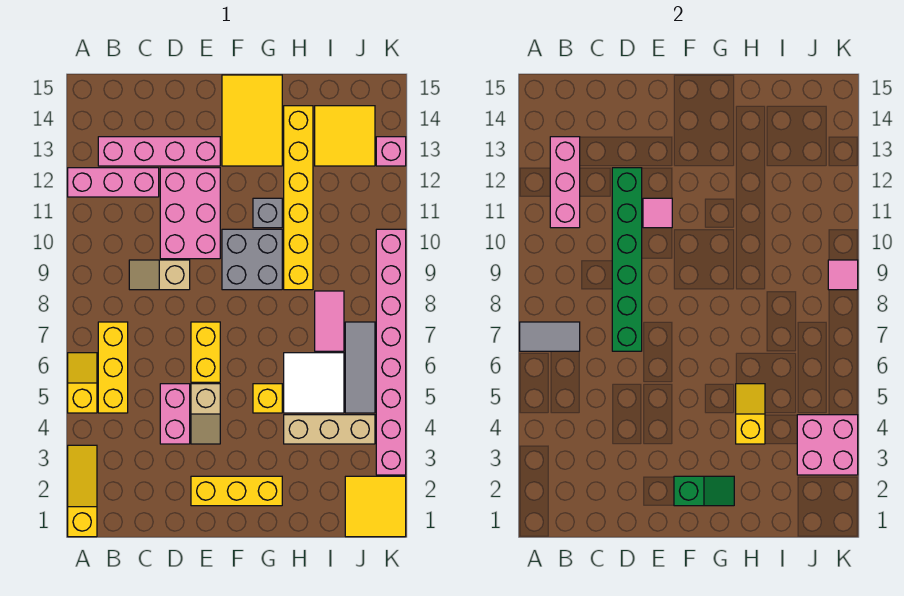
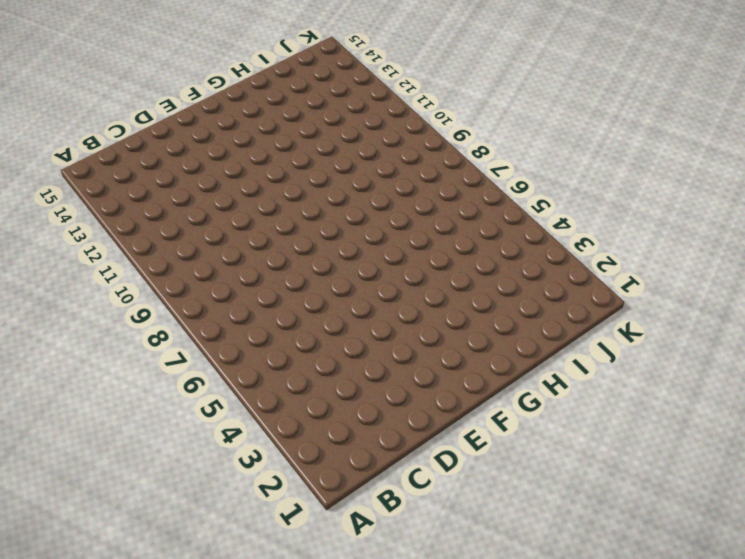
none -> yellow slope A1:A3 level 1 top 1
none -> yellow slope A5:A6 level 1 top 5
none -> pink brick A12:C12 level 1
none -> yellow brick B5:B7 level 1

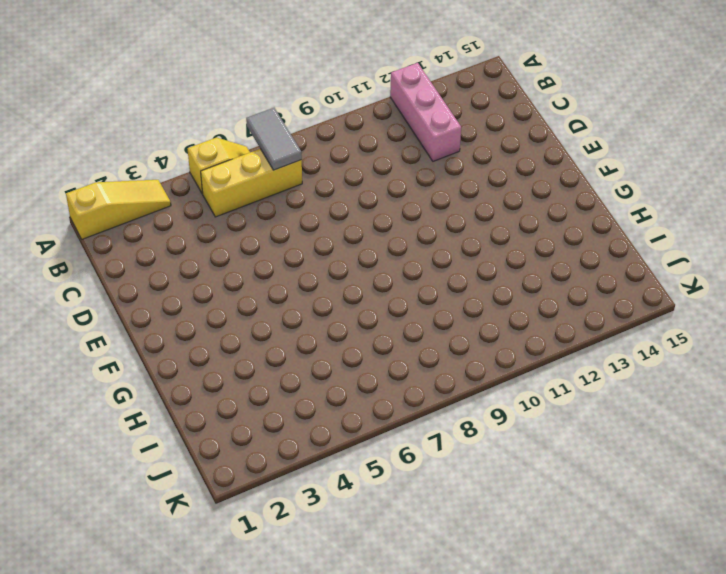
none -> pink brick B13:E13 level 1
none -> tan slope C9:D9 level 1 top D
none -> pink brick D4:D5 level 1
none -> pink brick D10:E12 level 1

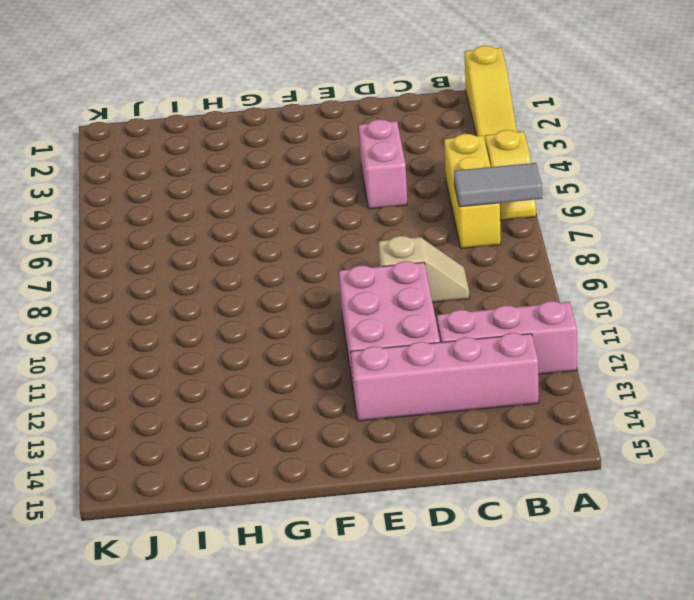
none -> yellow brick E2:G2 level 1
none -> tan slope E4:E5 level 1 top 5
none -> yellow brick E6:E7 level 1
none -> grey brick F9:G10 level 1

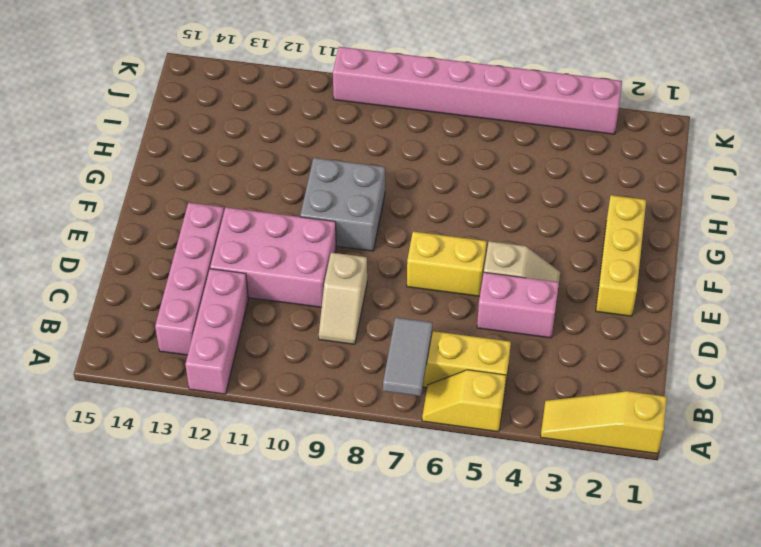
none -> yellow tile F13:G15 level 1
none -> yellow brick G5 level 1
none -> grey brick G11 level 1
none -> tan brick H4:J4 level 1

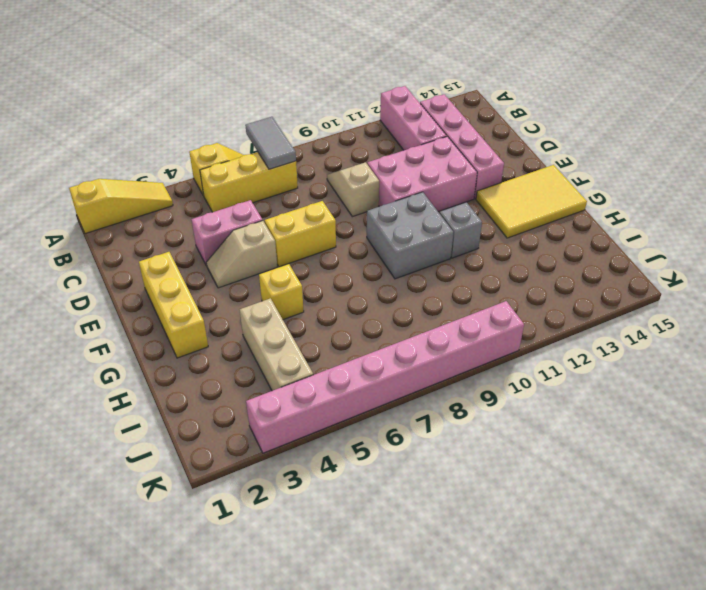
none -> white tile H5:I6 level 1
none -> yellow brick H9:H14 level 1
none -> pink tile I7:I8 level 1
none -> yellow tile I13:J14 level 1

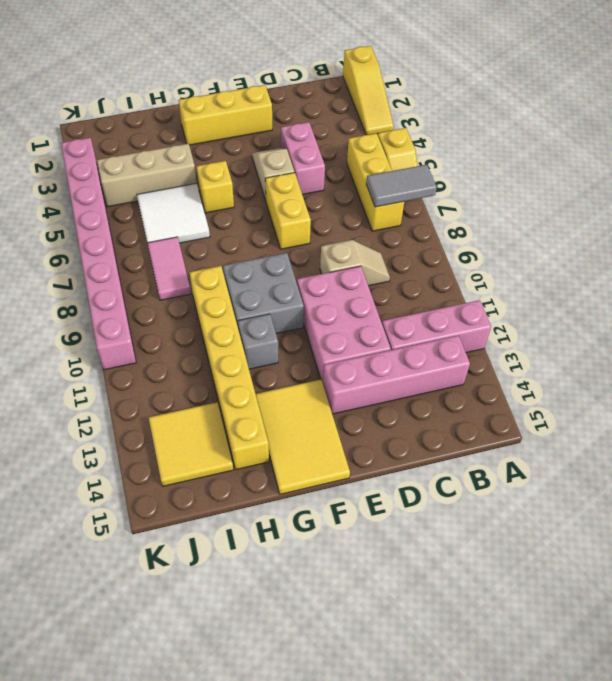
none -> yellow tile J1:K2 level 1
none -> grey tile J5:J7 level 1
none -> pink brick K13 level 1
none -> pink brick B11:B13 level 2

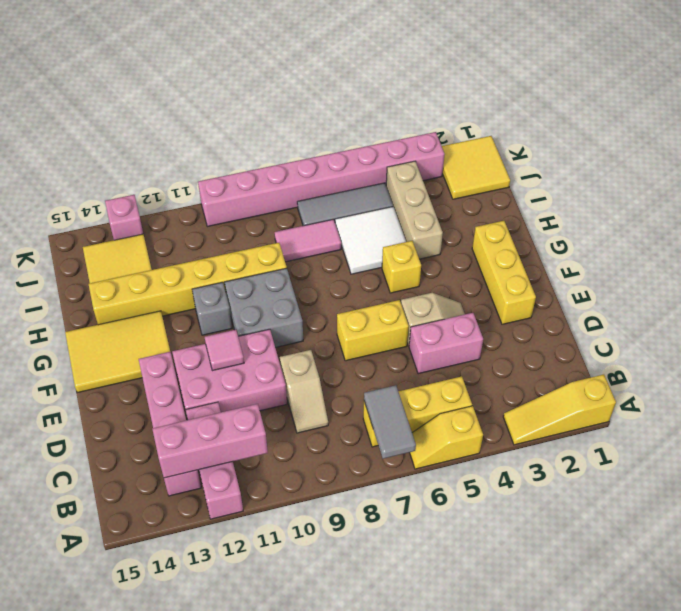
none -> green brick D7:D12 level 2
none -> green slope F2:G2 level 2 top F
none -> yellow slope H4:H5 level 2 top 4
none -> pink brick J3:K4 level 2

